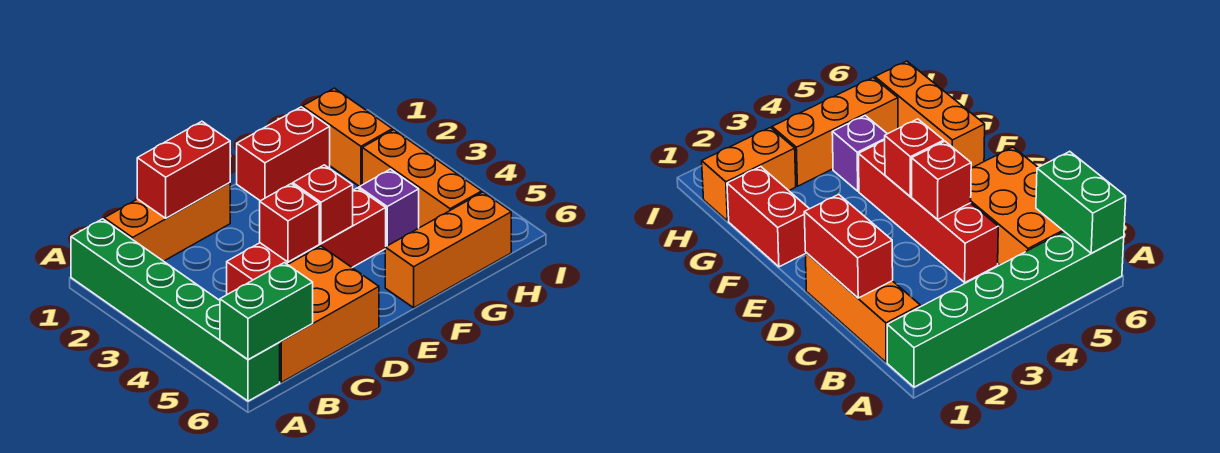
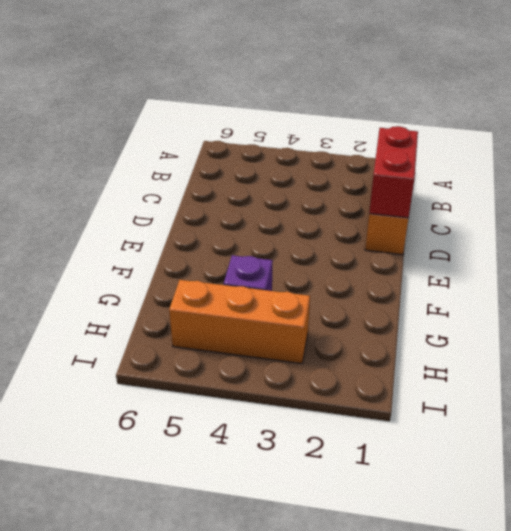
none -> green brick A1:A6 level 1
none -> orange brick B5:D6 level 1
none -> red brick C4:F4 level 1

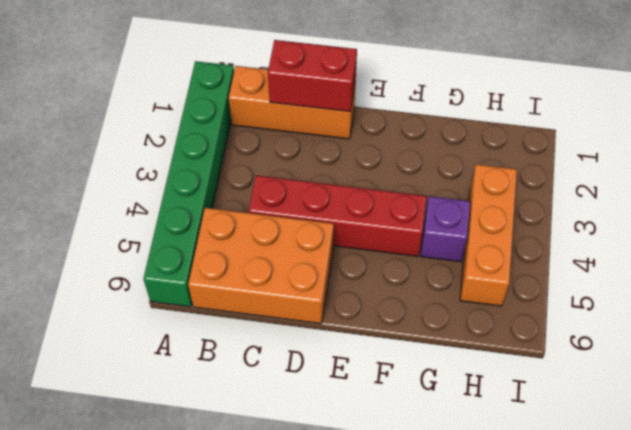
none -> red brick F1:G1 level 1
none -> orange brick F6:H6 level 1
none -> orange brick H1:H2 level 1

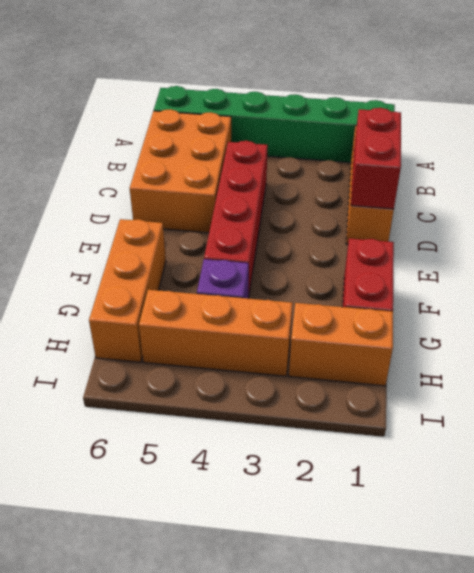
none -> green brick A6:B6 level 2
none -> red brick D4 level 2
none -> red brick E4 level 2

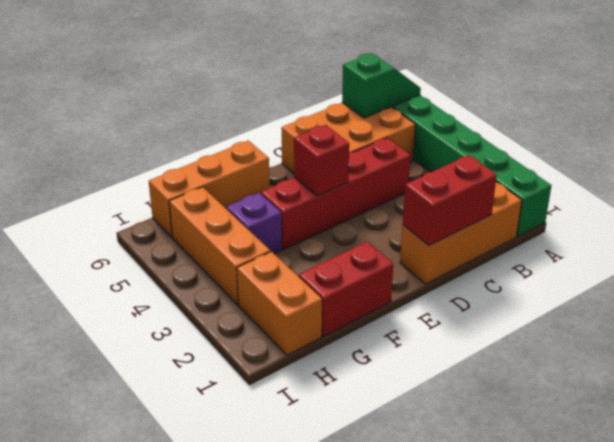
green slope A6:B6 level 2 top B -> green brick A6:B6 level 2
none -> red brick D4 level 2

